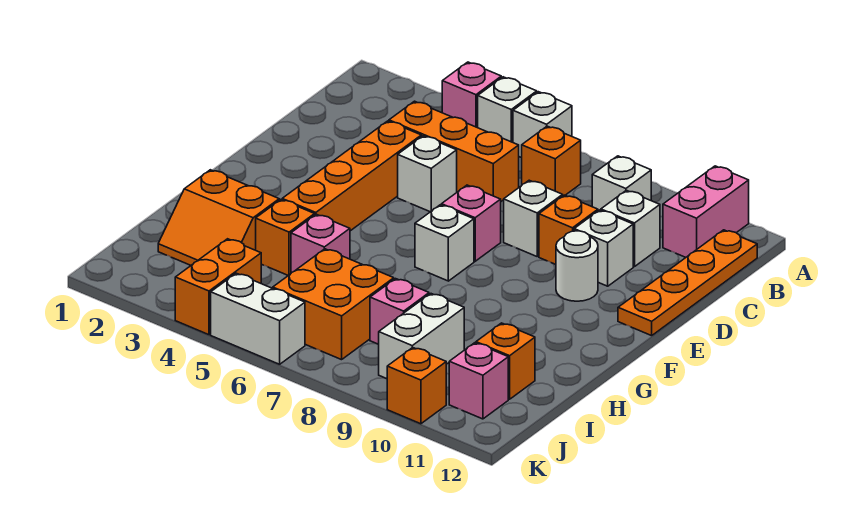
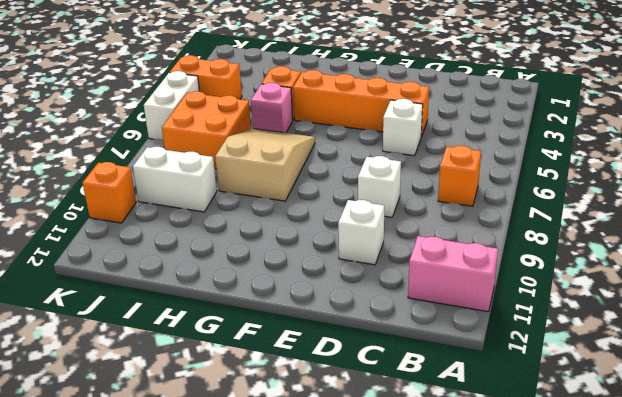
tan slope G6:H8 level 1 top 8 -> none
none -> pink brick A4 level 1
none -> white brick A5 level 1
none -> white brick A6 level 1

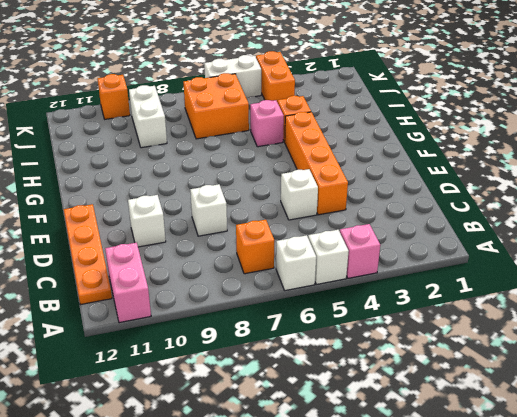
none -> white brick B9 level 1
none -> orange brick C4:C6 level 1
none -> white brick C10 level 1

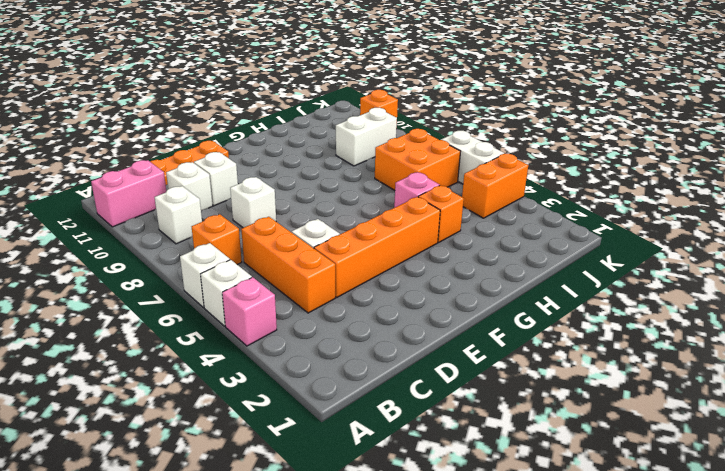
none -> orange brick D9 level 1
none -> pink brick E7 level 1
none -> white round brick E10 level 1

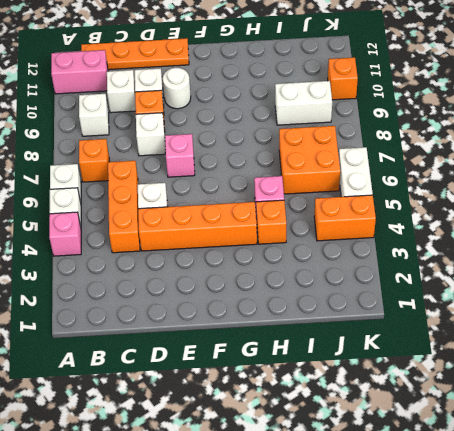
none -> white brick F7 level 1
none -> orange slope H2:I3 level 1 top H
none -> pink brick I8 level 1

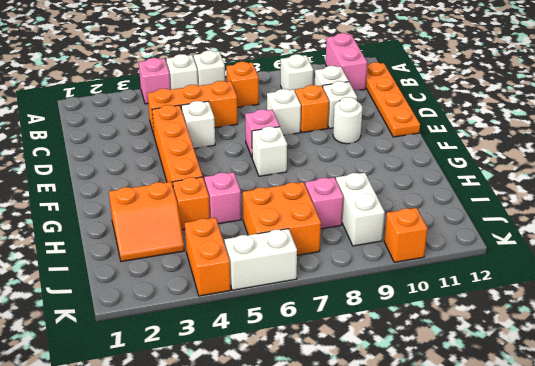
none -> orange brick I11 level 1
none -> pink brick J11 level 1

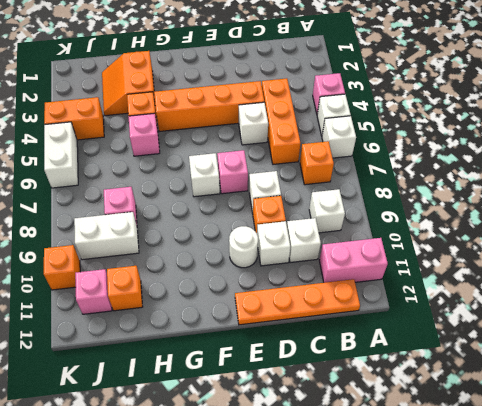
none -> orange brick I6:J7 level 1

